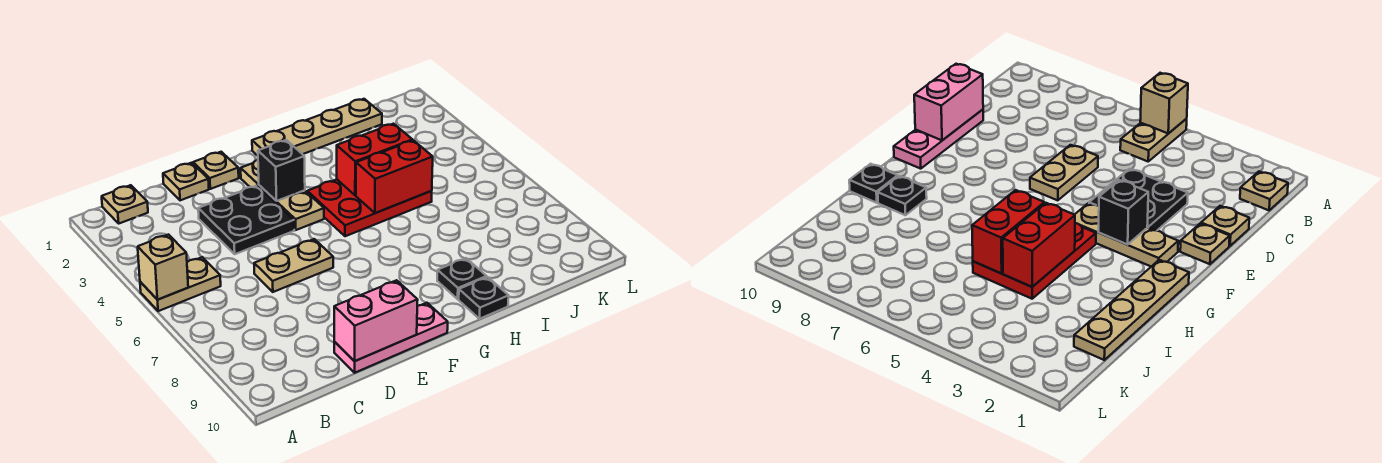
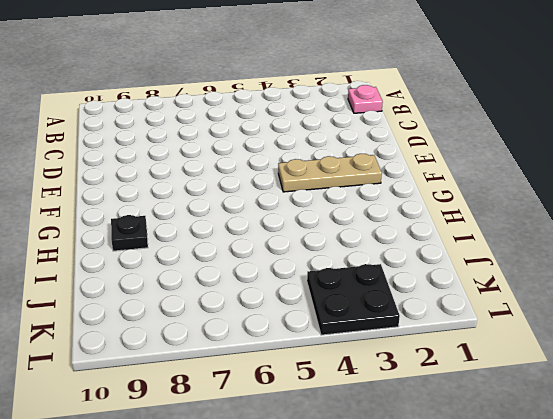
pink plate B1 level 1 -> tan plate B1 level 1
black plate K3:L4 level 1 -> black plate D3:E4 level 1
none -> tan plate A5:B5 level 1
none -> tan plate D1 level 1
none -> tan plate D6:E6 level 1

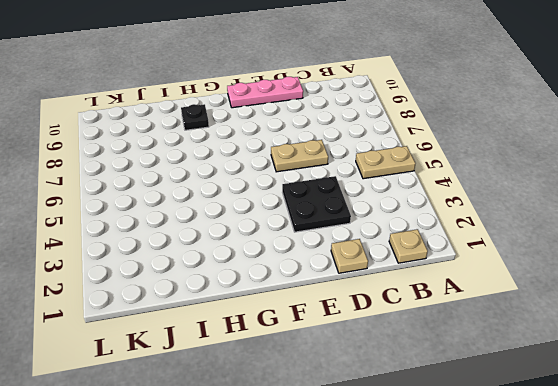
none -> tan plate E1 level 1
none -> tan plate F2:F4 level 1
none -> tan plate G1:J1 level 1

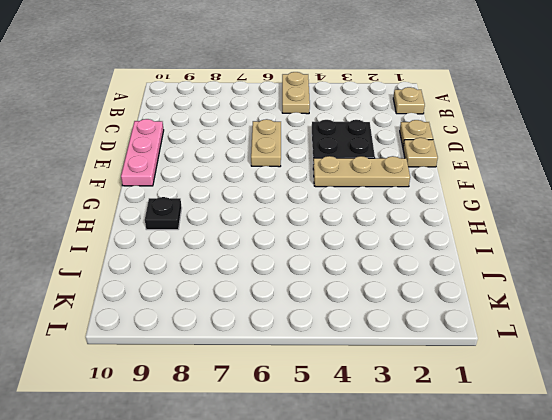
none -> tan plate G1:J1 level 1
none -> red plate G4:I5 level 1
none -> black plate H10 level 1

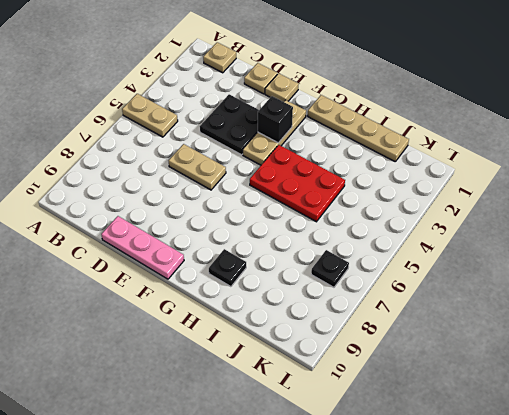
black plate K7 level 1 -> black plate H10 level 1
none -> tan brick A5 level 2
none -> pink brick D10:E10 level 2
none -> red brick H4:I4 level 2

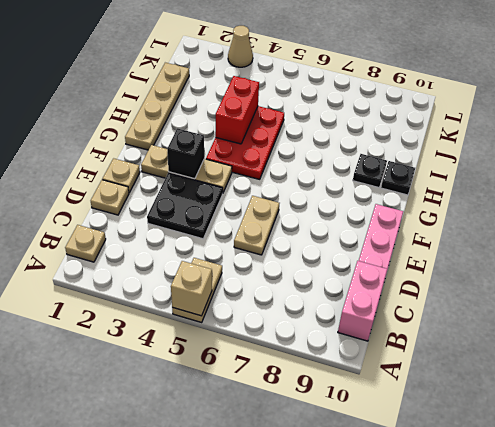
pink brick B10:C10 level 1 -> pink brick D10:E10 level 2
tan cone L3 level 1 -> none
none -> red brick H5:I5 level 2

